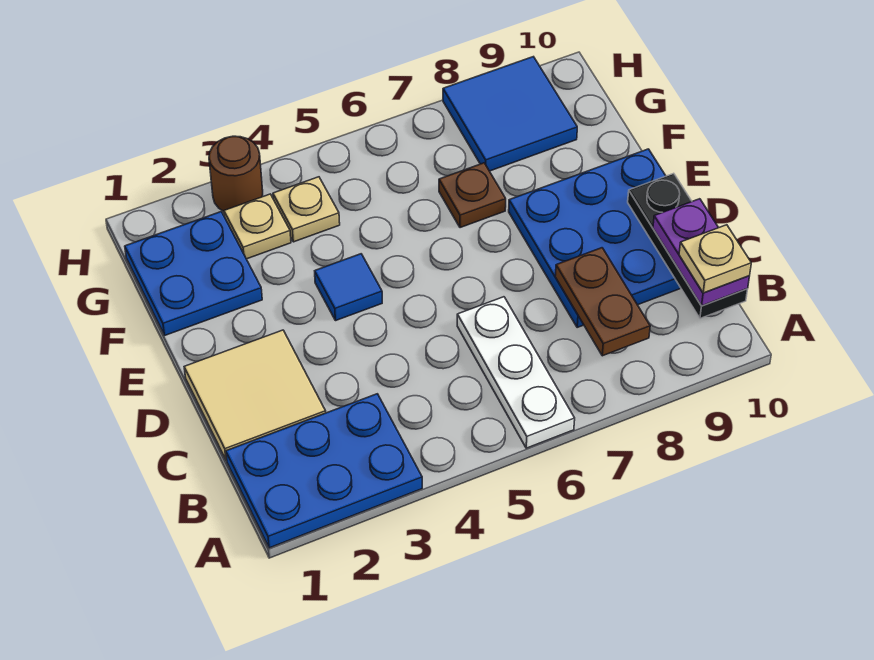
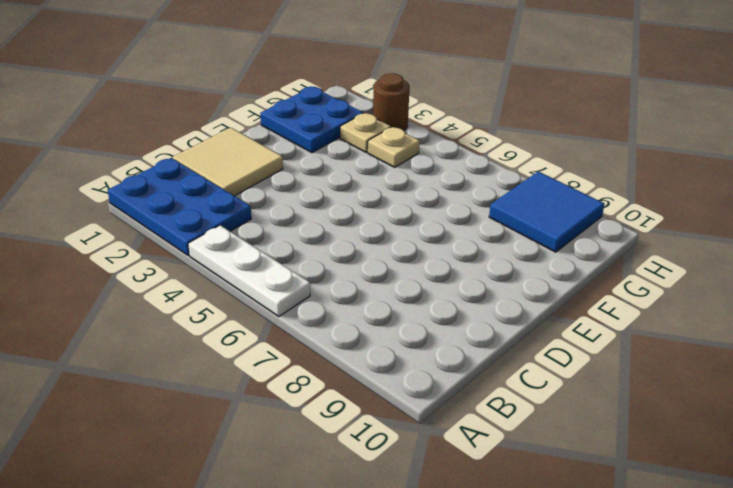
white plate A4:A6 level 1 -> white plate A6:C6 level 1
none -> blue plate C8:E10 level 1
none -> blue tile E4 level 1
none -> brown plate F7 level 1

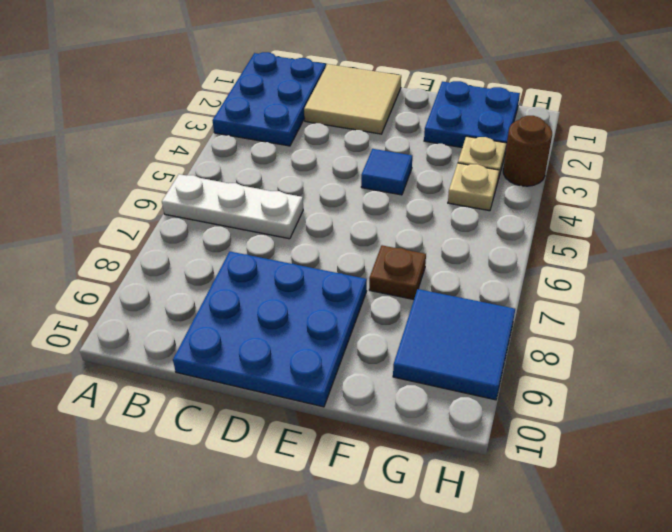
none -> brown plate B8:C8 level 2
none -> black plate B10:D10 level 2
none -> purple plate B10:C10 level 3

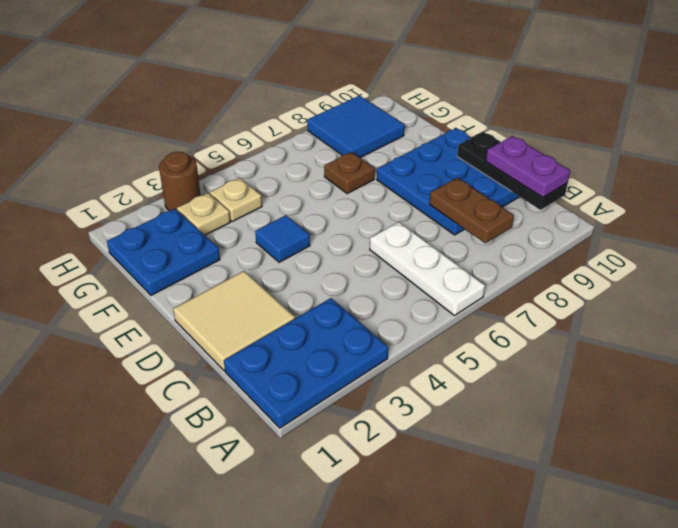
none -> tan plate B10 level 4

